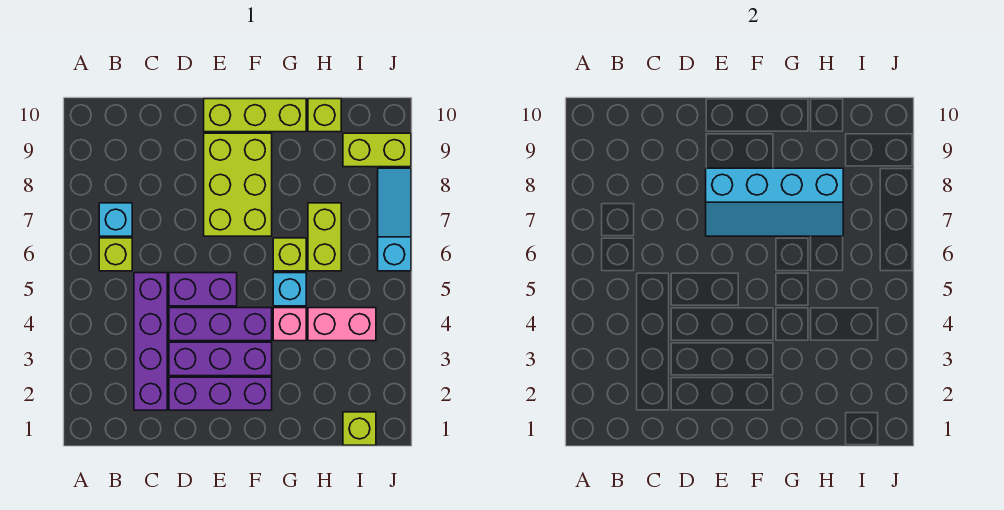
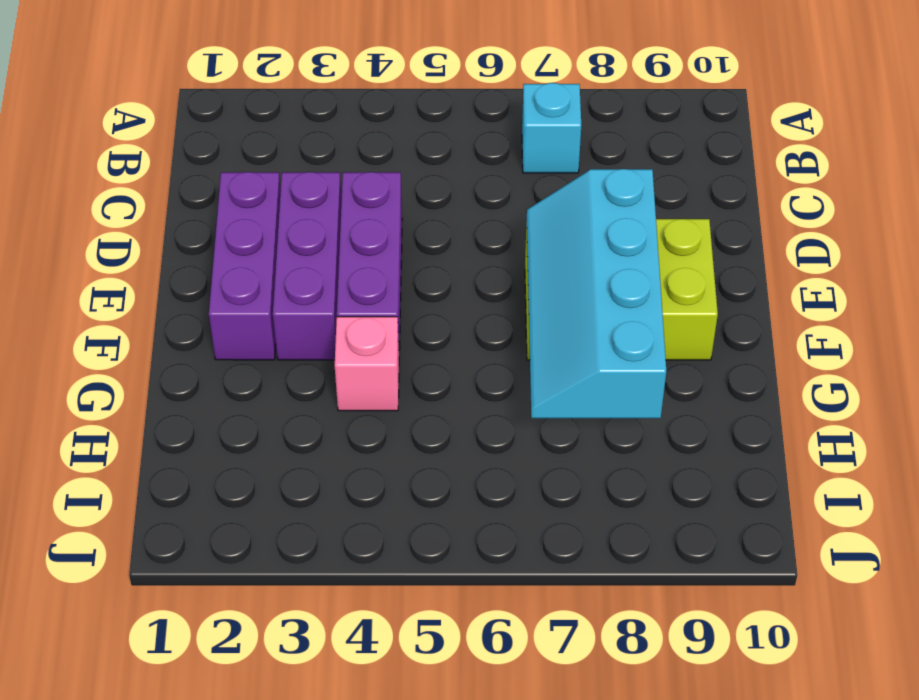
none -> lime brick B6 level 1
none -> purple brick C2:C5 level 1
none -> purple brick D5:E5 level 1

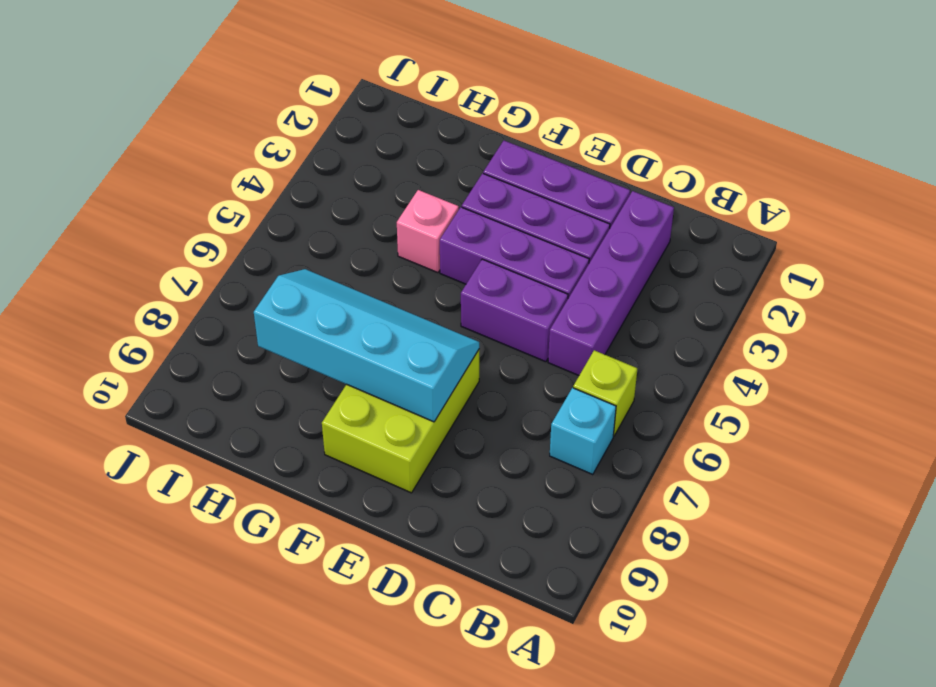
none -> lime brick E10:G10 level 1
none -> cyan brick G5 level 1
none -> lime brick G6 level 1

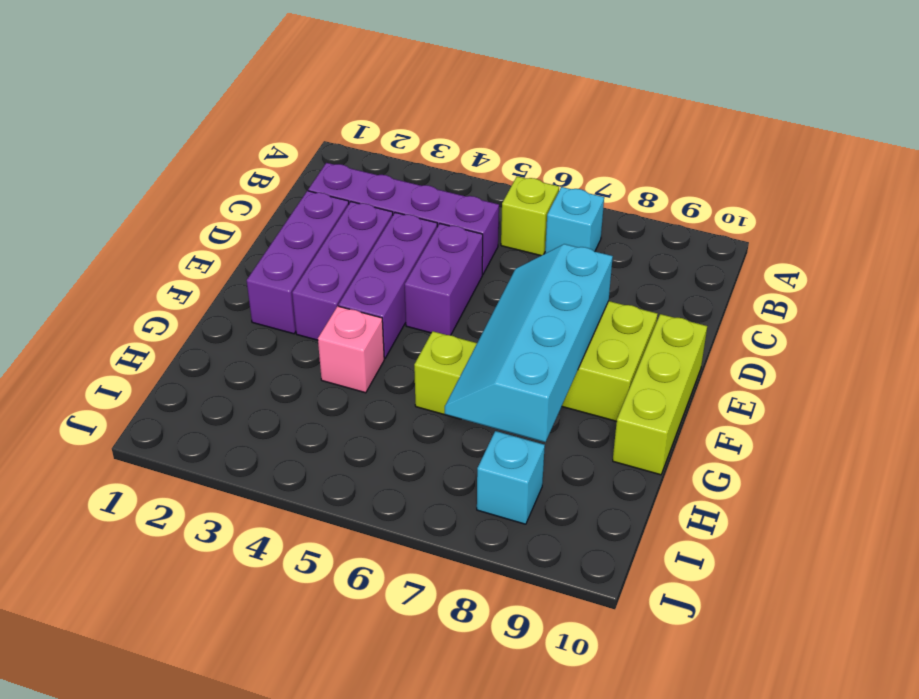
cyan brick I8 level 1 -> cyan brick G5 level 1
none -> pink brick H4:I4 level 1
none -> lime brick H6:H7 level 1
none -> lime brick H10 level 1

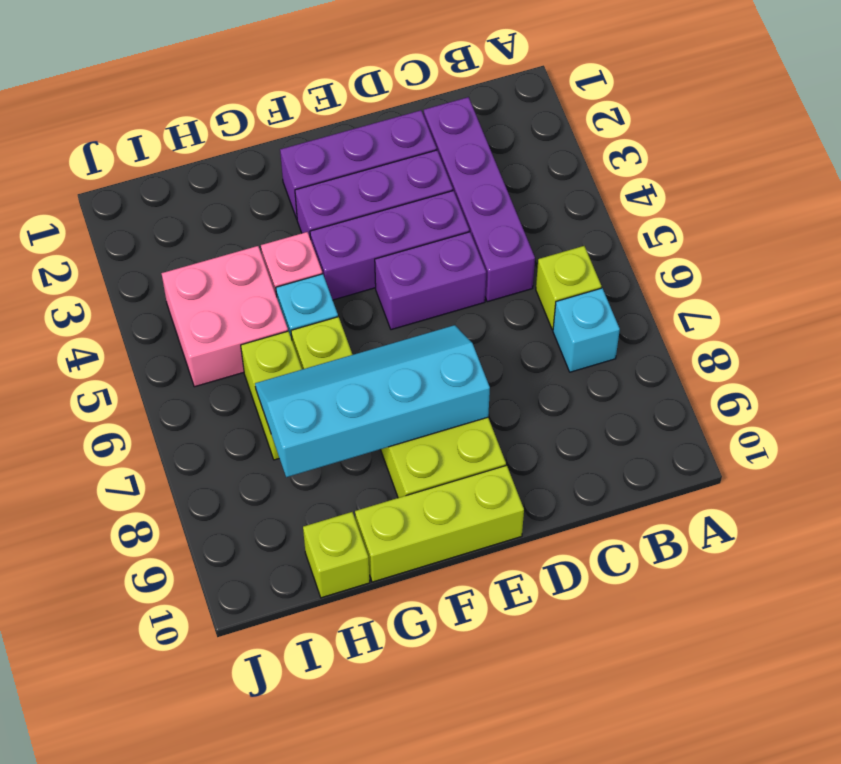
pink brick H4:I5 level 1 -> pink brick H4:I4 level 1
none -> lime brick I1 level 1
none -> lime brick I9:J9 level 1
none -> cyan slope J6:J8 level 1 top 6

